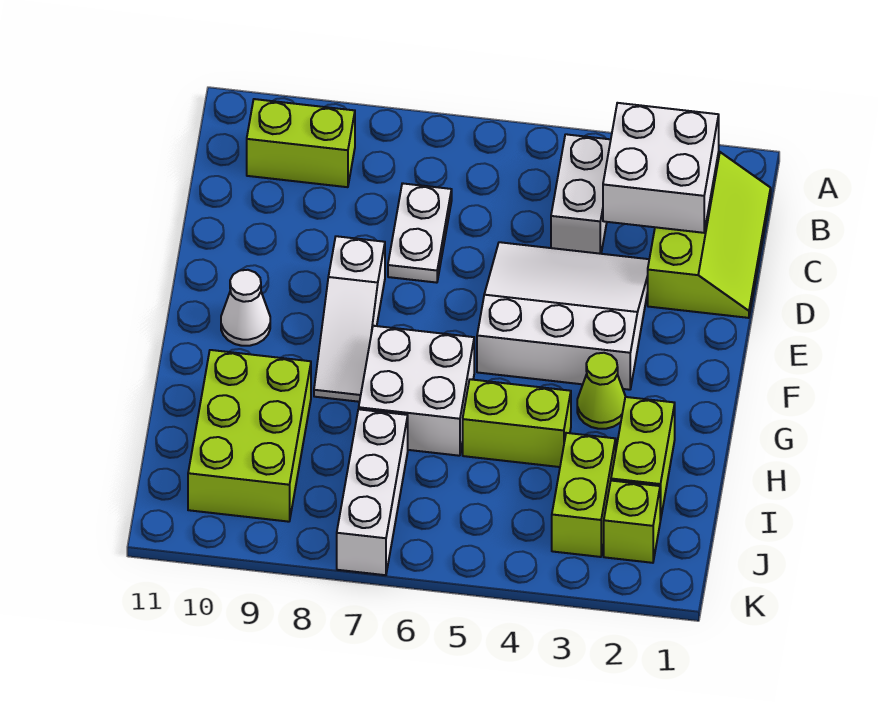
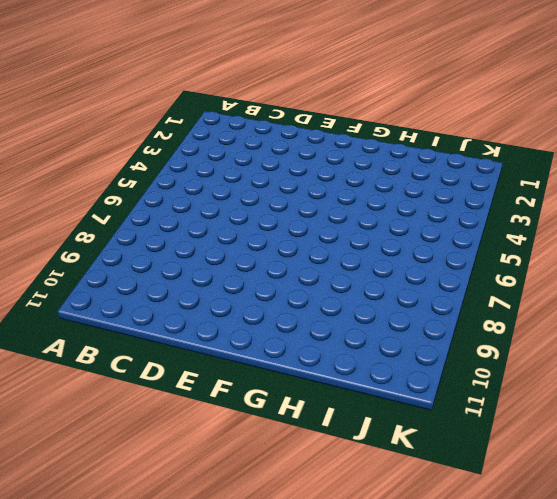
none -> lime slope B1:D2 level 1 top 2
none -> white brick B4:C4 level 1
none -> lime brick B9:B10 level 1

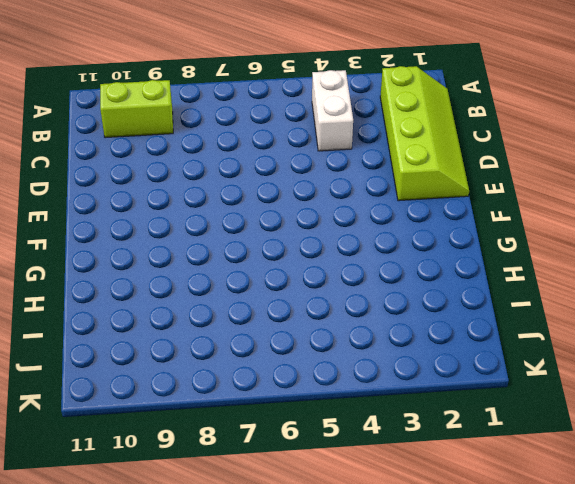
lime slope B1:E2 level 1 top 2 -> lime slope B1:D2 level 1 top 2
none -> white plate C7:D7 level 1
none -> white slope D3:F5 level 1 top F
none -> white slope E8:G8 level 1 top E

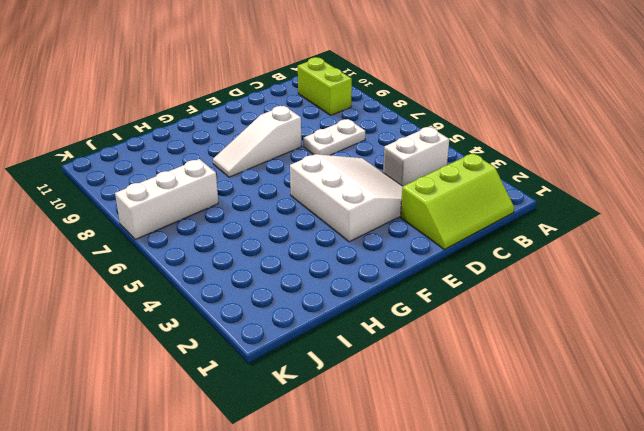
none -> white cone F10 level 1
none -> lime cone G3 level 1
none -> white brick G6:H7 level 1

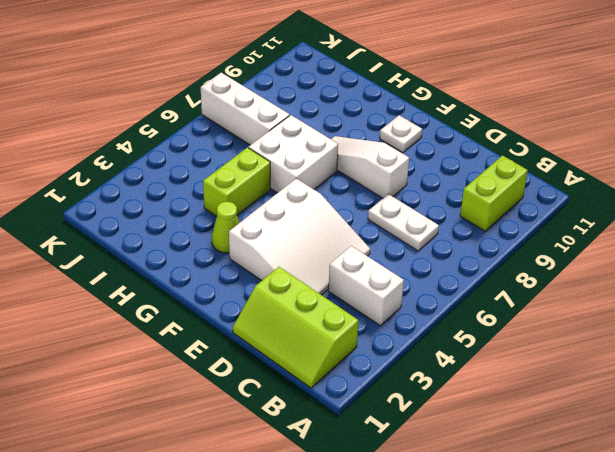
white plate F10 level 1 -> white cone F10 level 1
none -> lime brick H2:I2 level 1
none -> lime brick H9:J10 level 1
none -> lime brick I3:J3 level 1

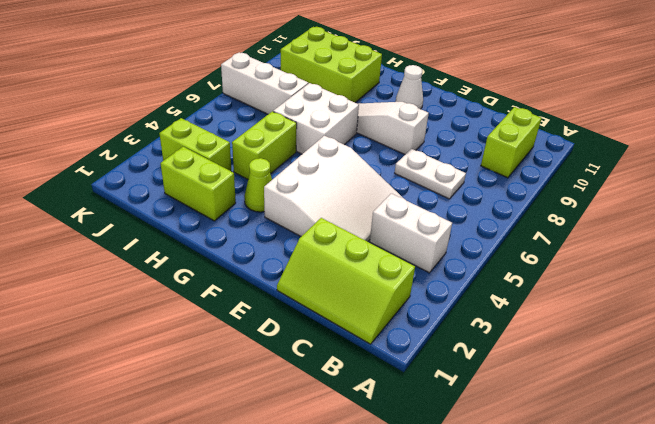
none -> lime brick J2 level 1
none -> white brick B2:C3 level 2

